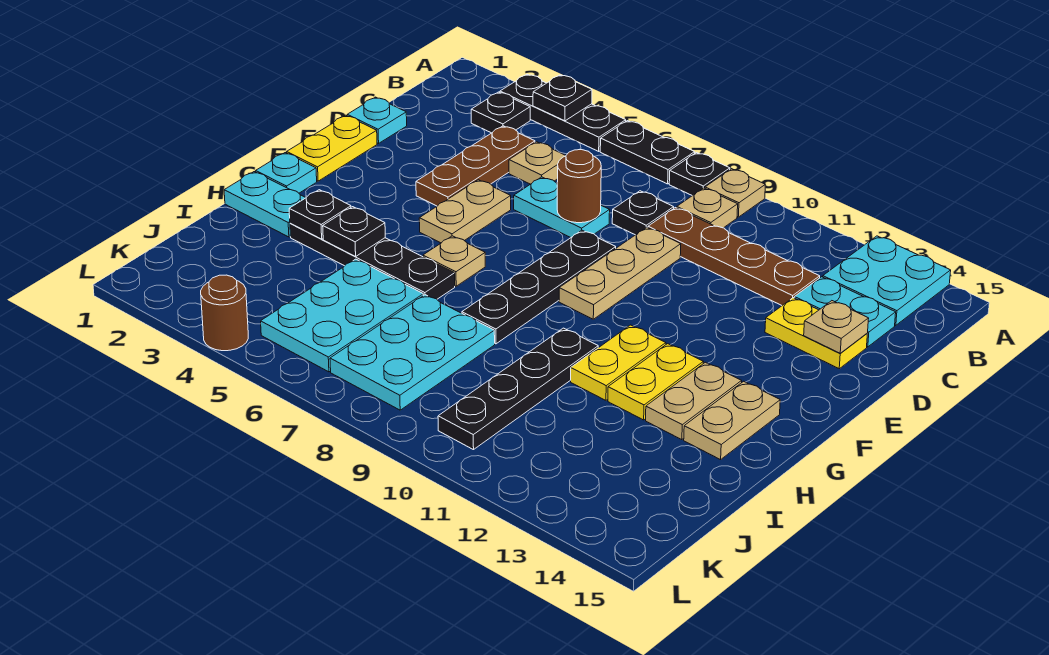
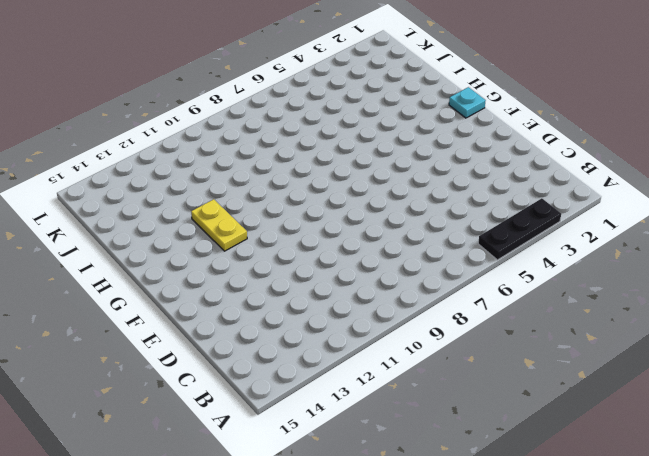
none -> black plate A6:A7 level 1
none -> black plate A8 level 1
none -> tan plate A9 level 1
none -> cyan plate A13:B14 level 1

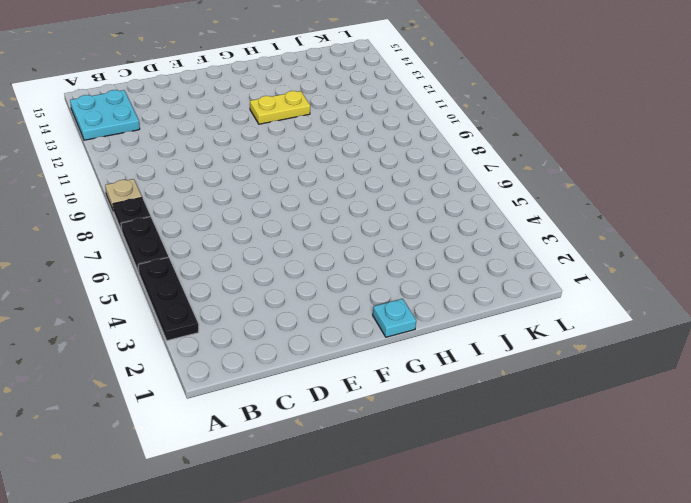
none -> black plate B3 level 1
none -> tan plate B9 level 1
none -> brown plate C4:E4 level 1
none -> tan plate C5 level 1

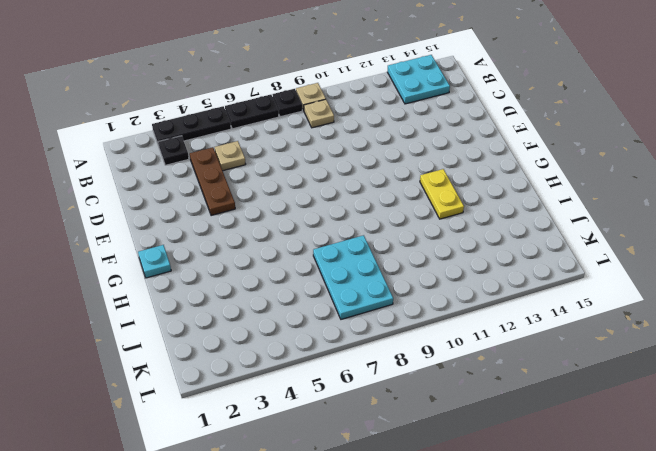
none -> black plate C8 level 1
none -> brown plate C9:C12 level 1
none -> cyan plate C13:C14 level 1
none -> cyan plate D1 level 1

